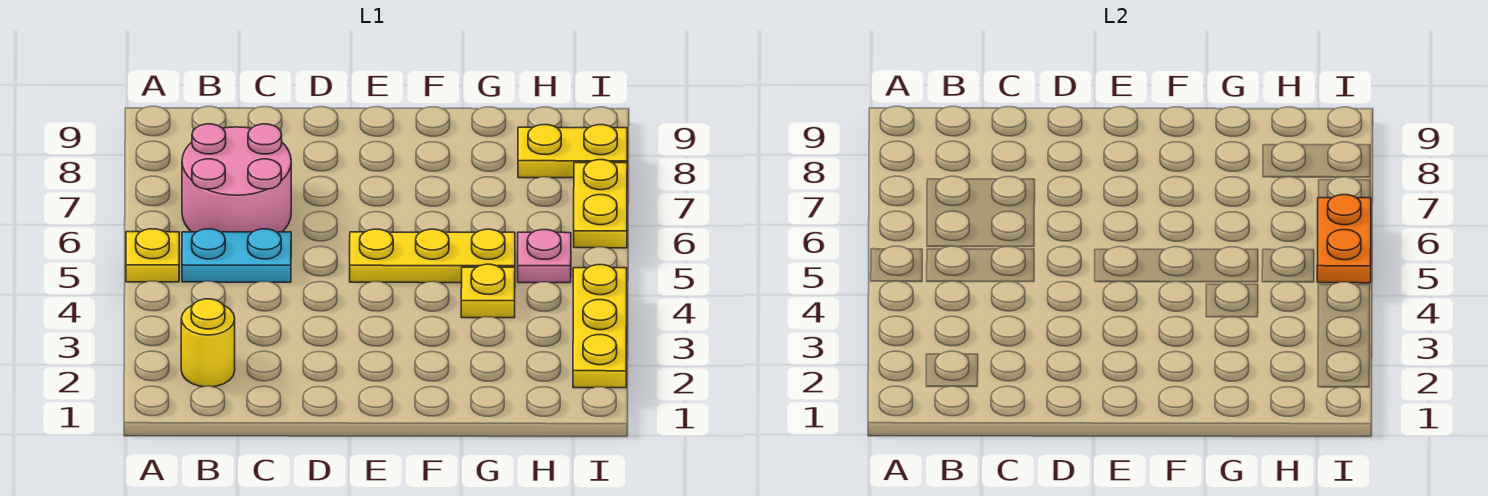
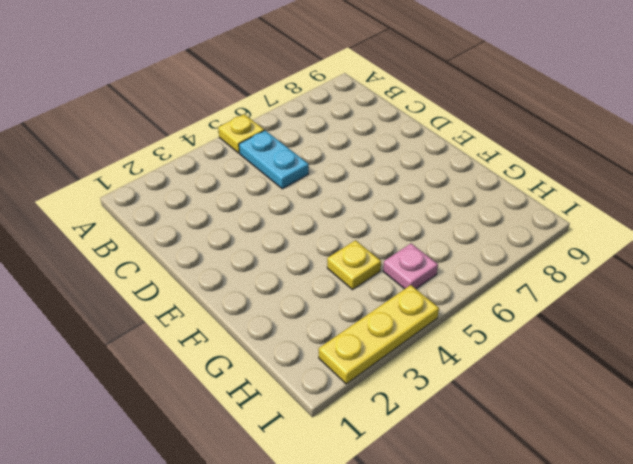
none -> yellow round brick B2 level 1
none -> pink round brick B6:C7 level 1

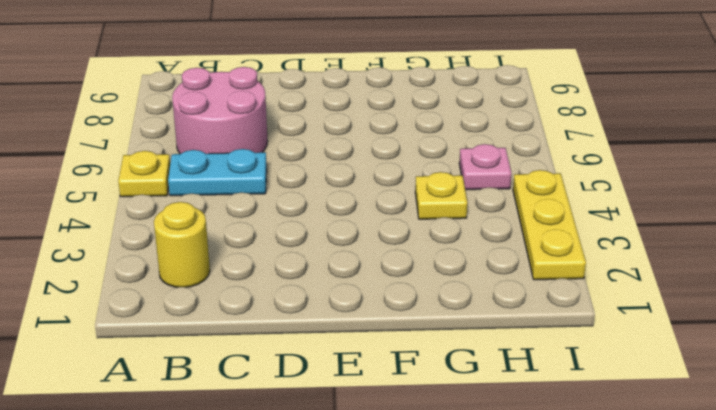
none -> yellow plate E5:G5 level 1
none -> yellow plate H8:I8 level 1

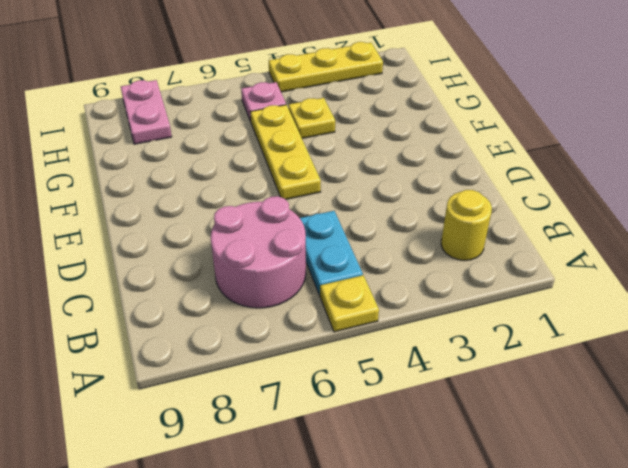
pink plate H8:I8 level 1 -> yellow plate H8:I8 level 1
none -> yellow plate I6:I7 level 1
none -> orange plate I5:I6 level 2

